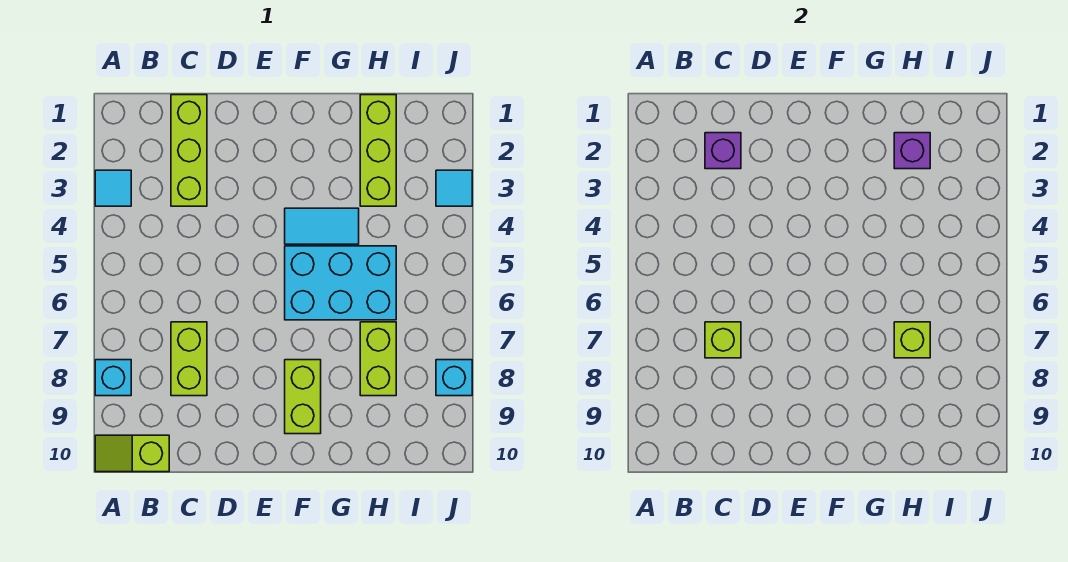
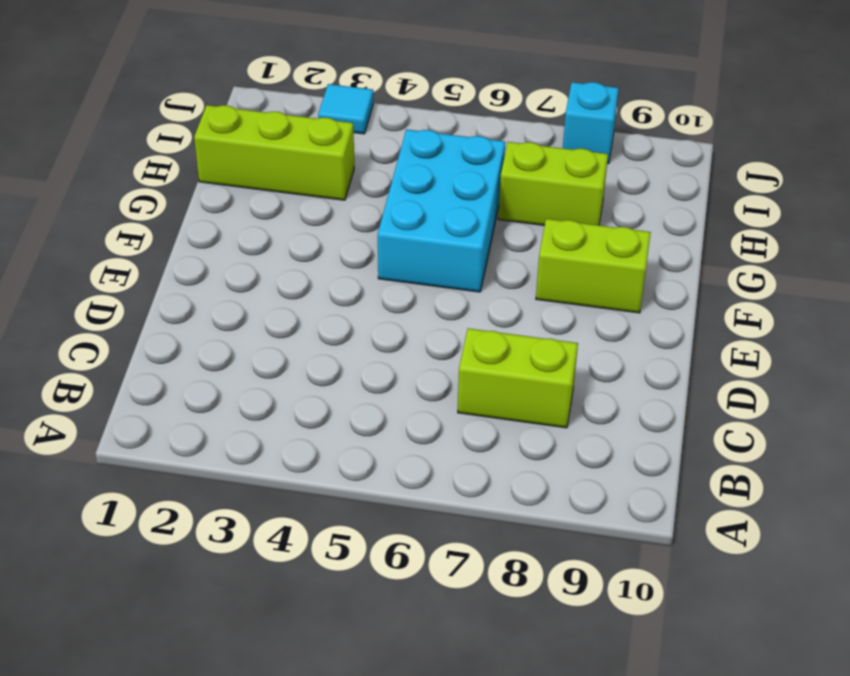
none -> cyan tile A3 level 1
none -> cyan brick A8 level 1
none -> lime slope A10:B10 level 1 top B

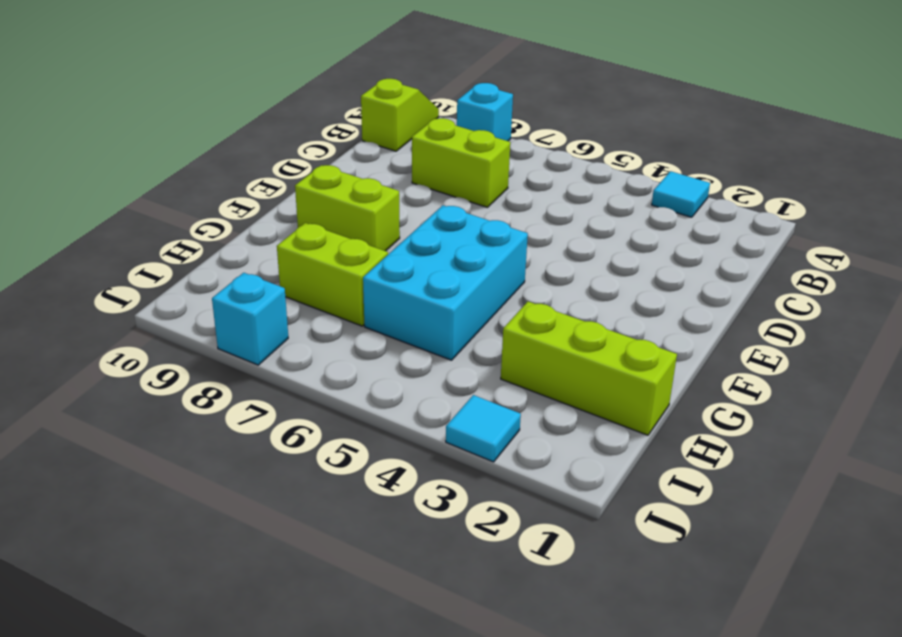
none -> lime brick C1:C3 level 1
none -> cyan tile F4:G4 level 1
none -> purple brick C2 level 2

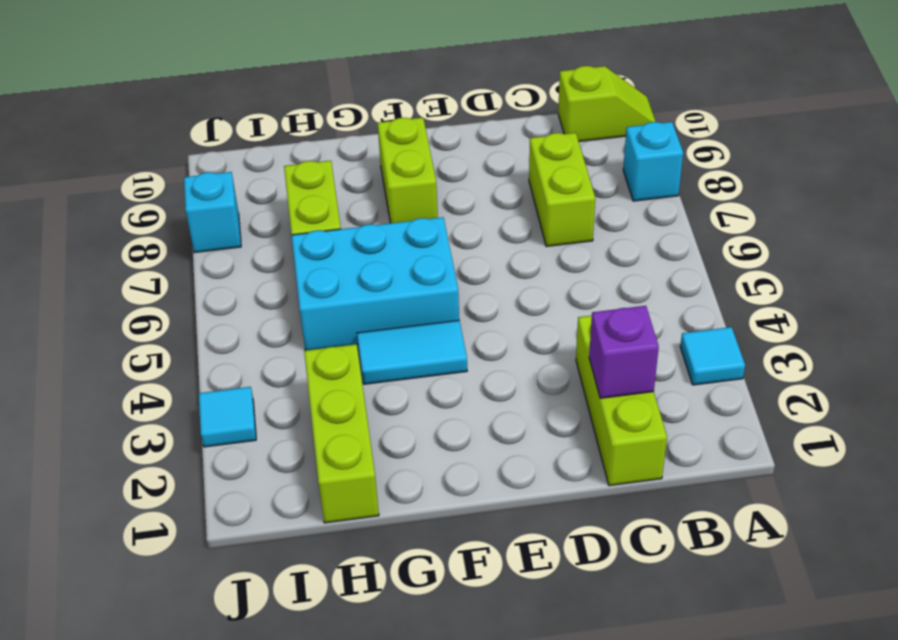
none -> lime brick C7 level 2
none -> purple brick H2 level 2
none -> lime brick H7 level 2

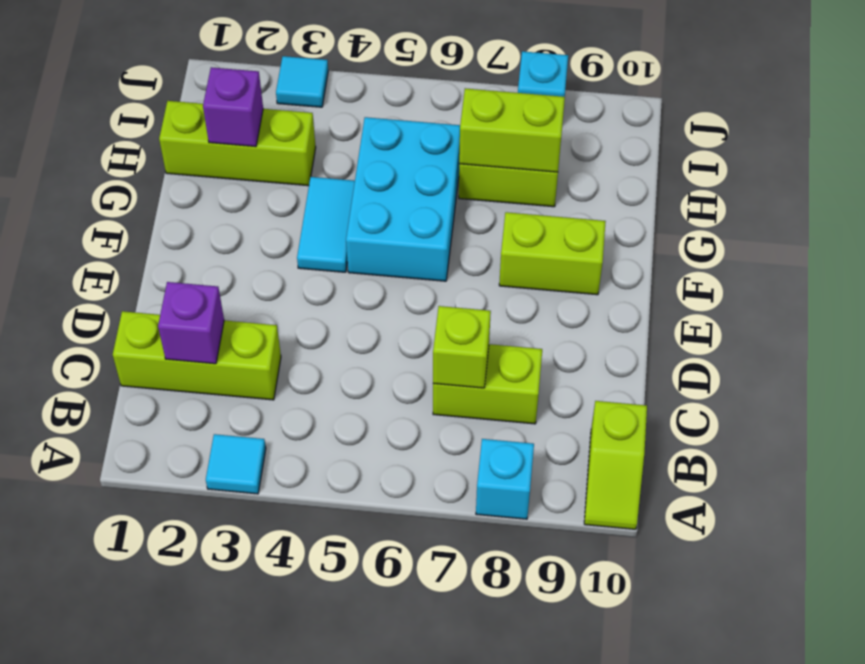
lime brick H7:H8 level 2 -> lime brick H7 level 2

